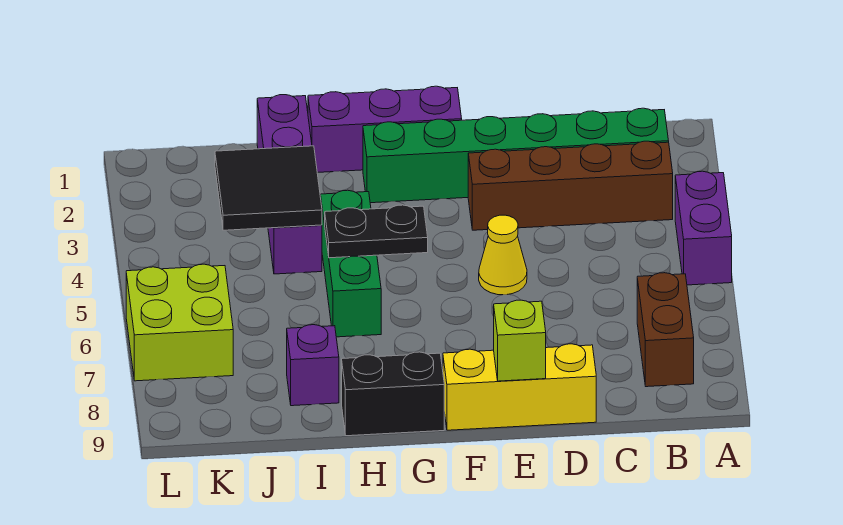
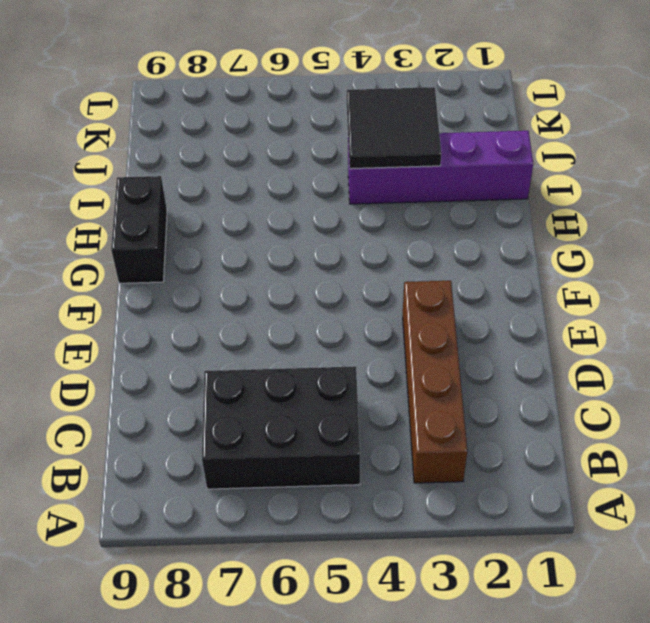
black brick B5:C7 level 1 -> brown brick B7:B8 level 1
none -> purple brick A4:A5 level 1
none -> green brick B2:G2 level 1
none -> yellow brick D9:F9 level 1

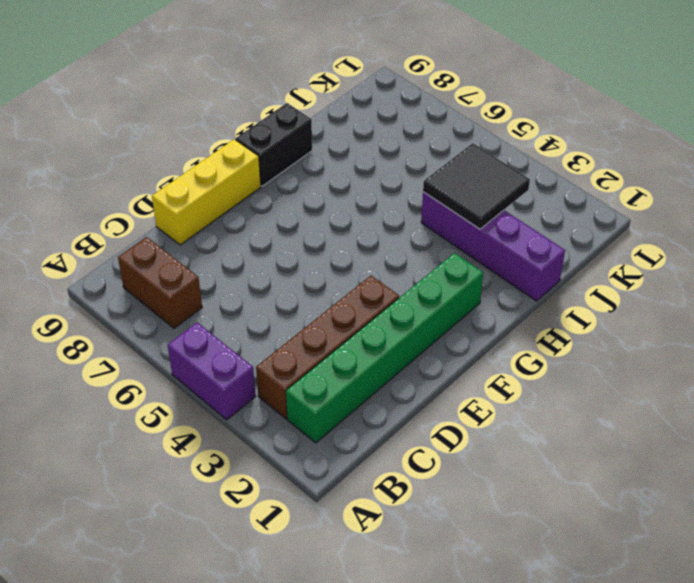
none -> yellow cone E5 level 1
none -> purple brick F1:H1 level 1
none -> green brick H4:H6 level 1

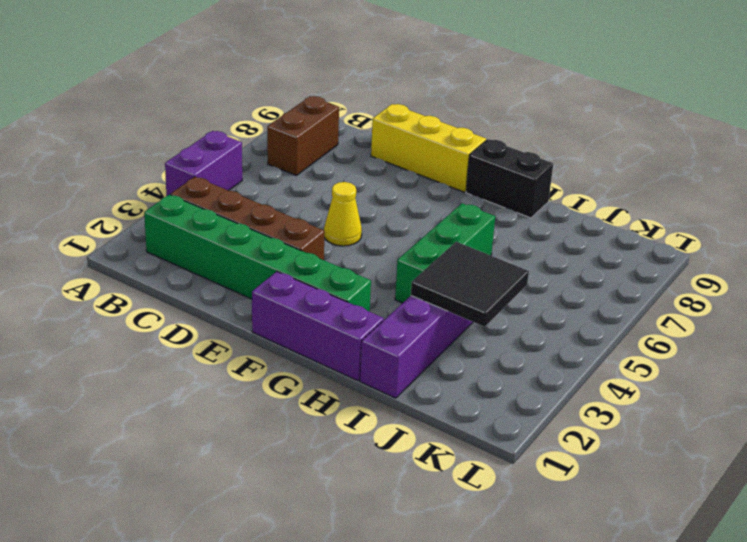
none -> purple brick I8 level 1
none -> lime brick K6:L7 level 1
none -> lime brick E9 level 2

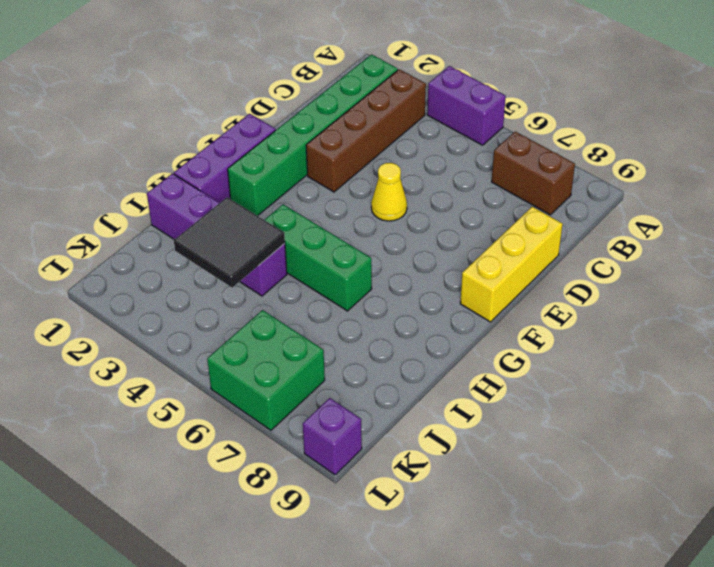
green brick K6:L7 level 1 -> lime brick K6:L7 level 1
purple brick L9 level 1 -> purple brick I8 level 1
none -> black brick G9:H9 level 1
none -> lime brick E9 level 2
none -> black plate G5:H5 level 2

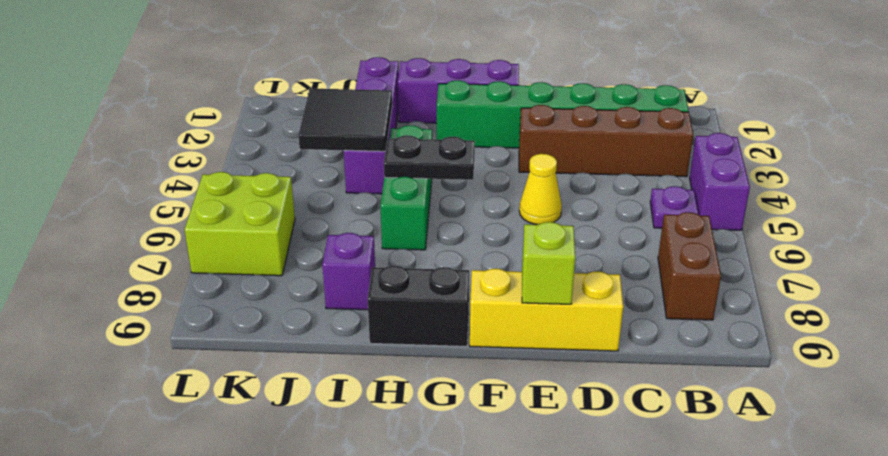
purple plate B5 level 1 -> none

